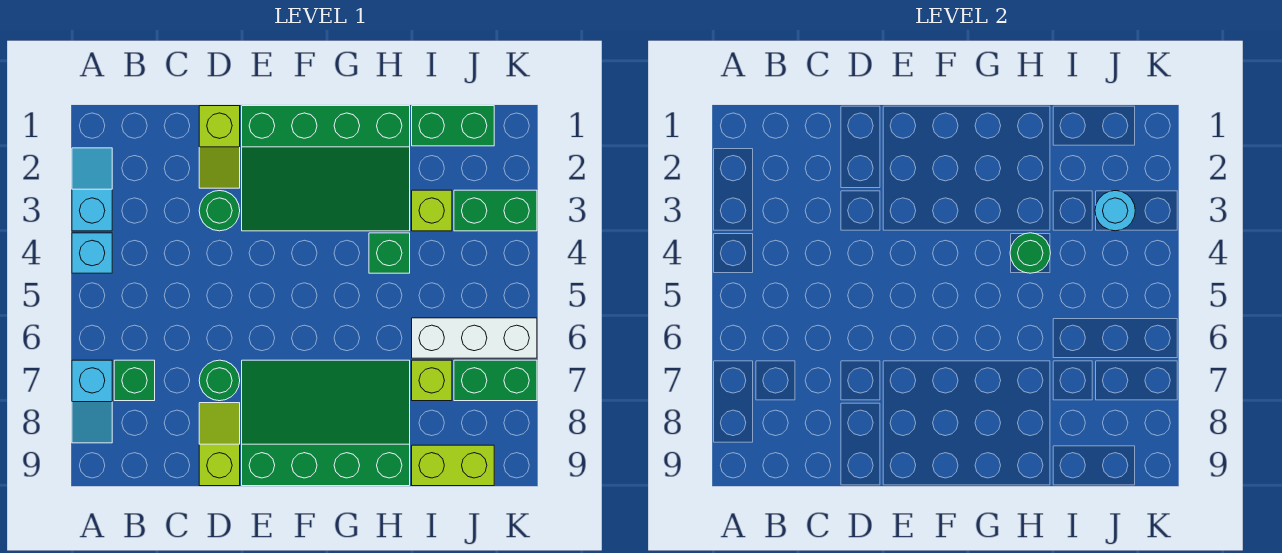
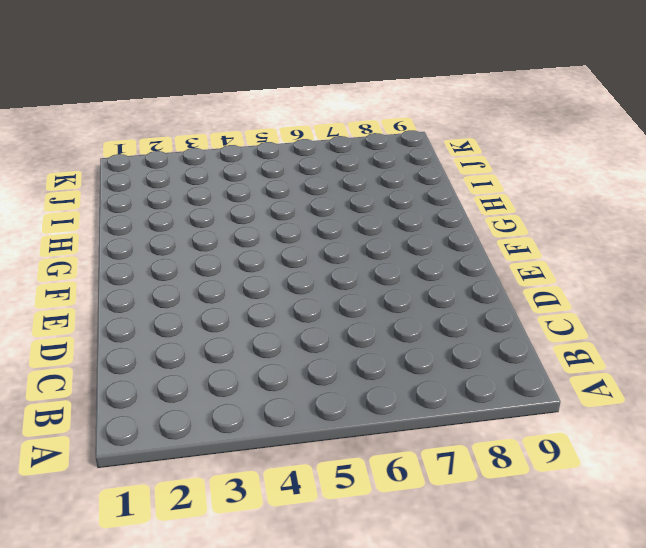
none -> cyan slope A2:A3 level 1 top 3
none -> cyan brick A4 level 1
none -> cyan slope A7:A8 level 1 top 7

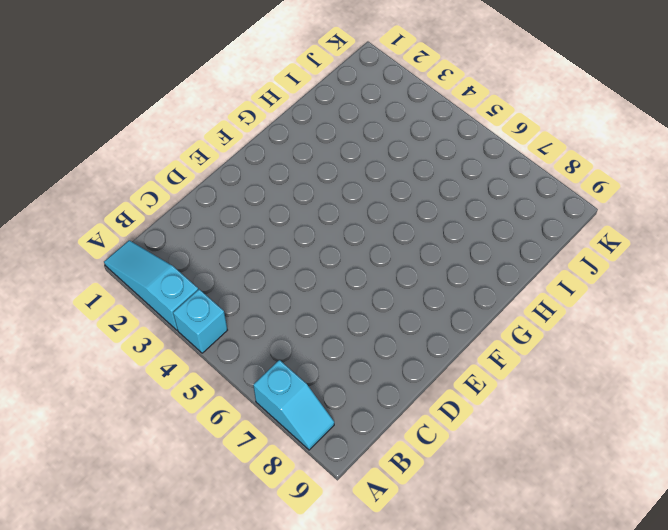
cyan slope A1:A3 level 1 top 3 -> cyan slope A2:A3 level 1 top 3
none -> green brick B7 level 1
none -> lime slope D1:D2 level 1 top 1
none -> green round brick D3 level 1

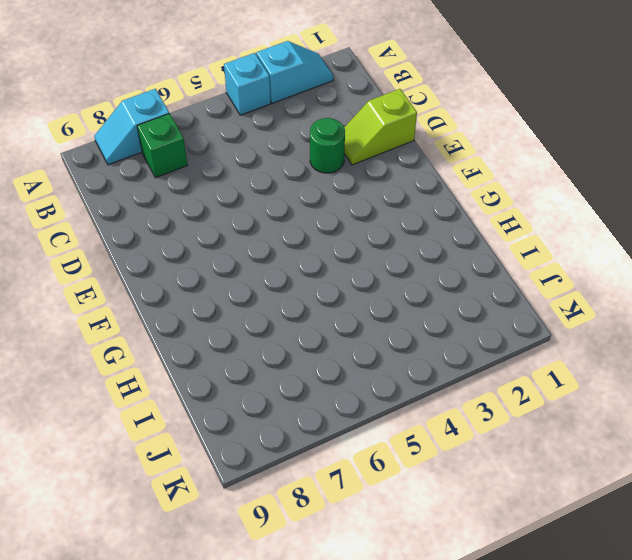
none -> green round brick D7 level 1
none -> lime slope D8:D9 level 1 top 9
none -> green slope E1:H3 level 1 top 1

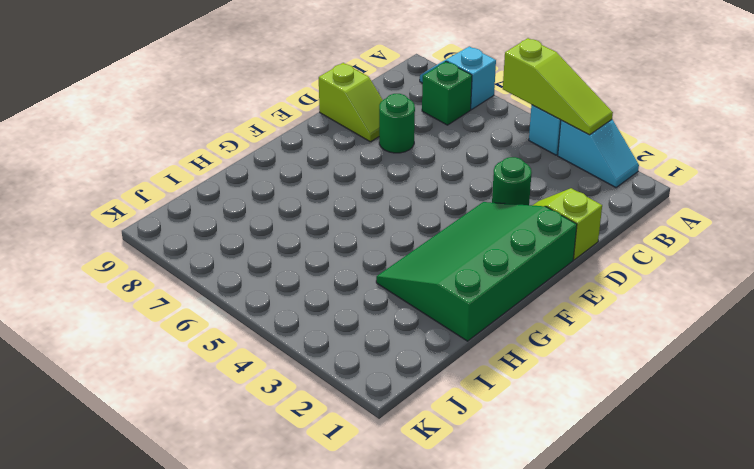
lime slope A3:A5 level 2 top 5 -> none
none -> green slope E7:H9 level 1 top 9
none -> green brick H4 level 1
none -> green brick I1:J1 level 1

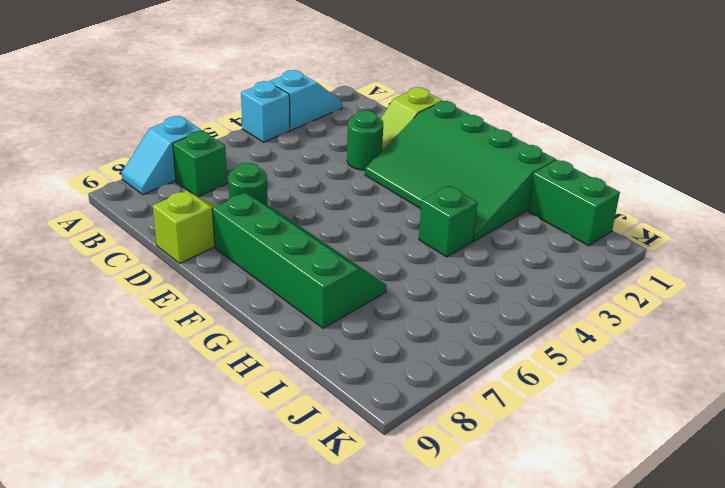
green slope E7:H8 level 1 top 8 -> green slope E7:H9 level 1 top 9
none -> lime brick I3 level 1
none -> white brick I6:K6 level 1
none -> lime brick I7 level 1

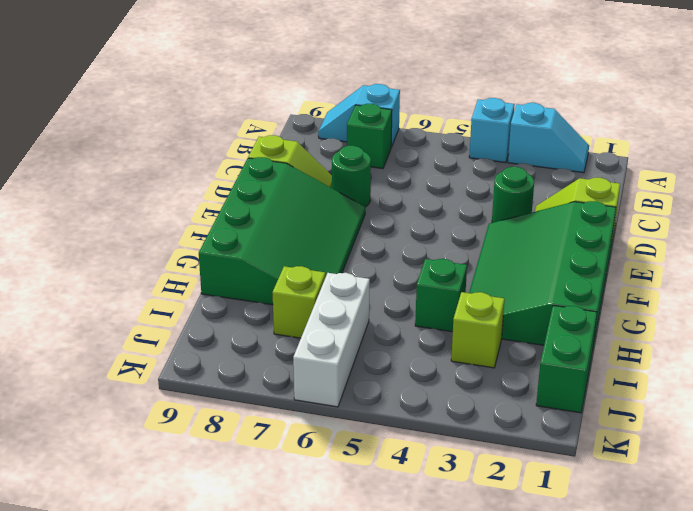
none -> lime brick I9:J9 level 1
none -> green brick J3:K3 level 1
none -> green brick J7:K7 level 1

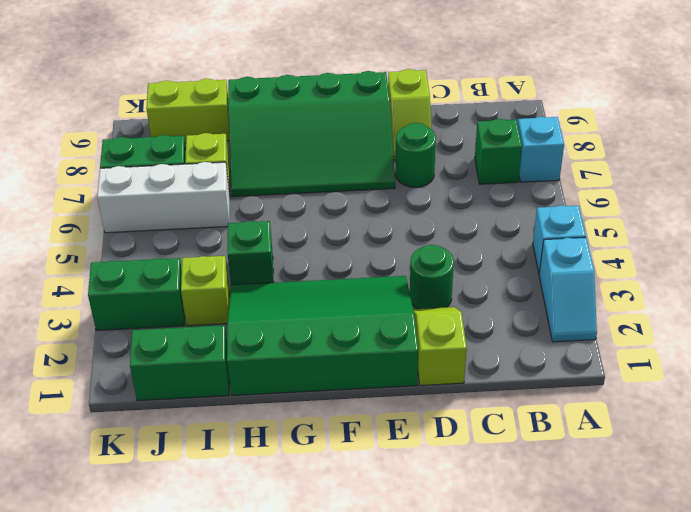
none -> green round brick H4 level 2
none -> cyan round brick J3 level 2

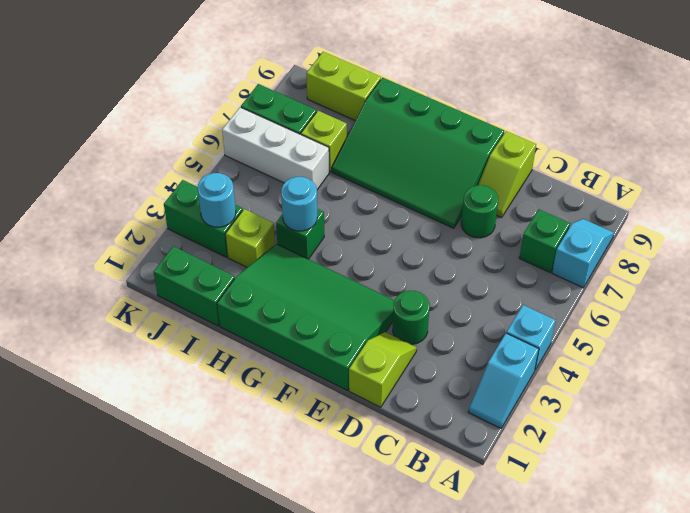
cyan round brick H4 level 2 -> green round brick H4 level 2

